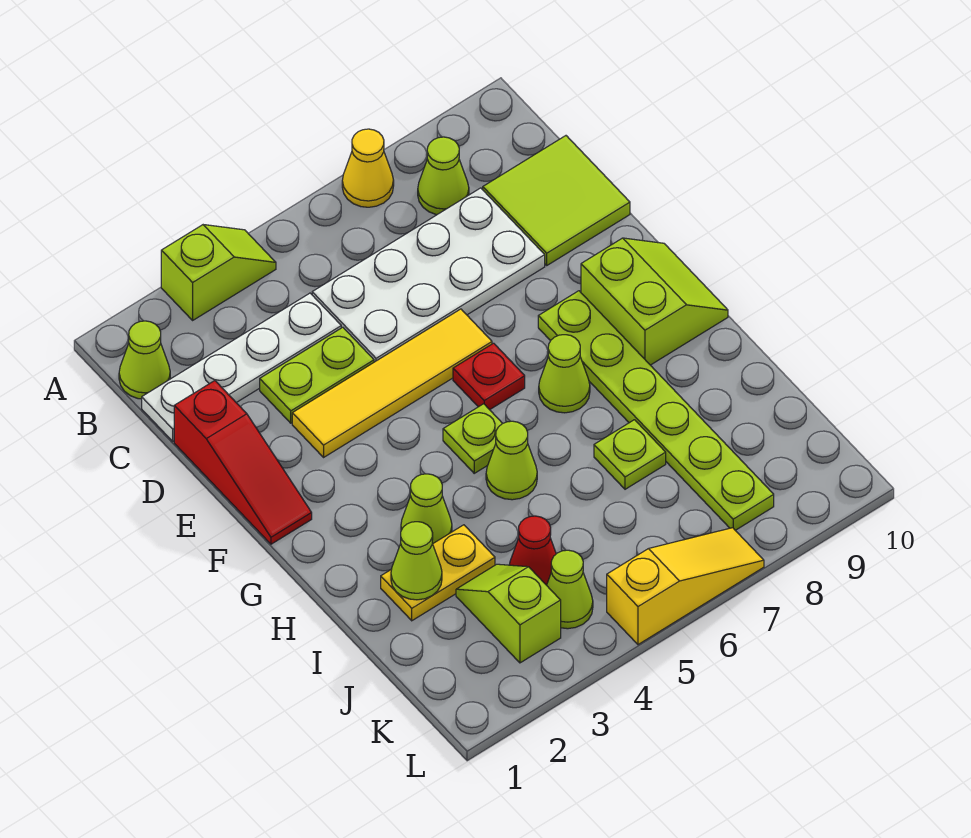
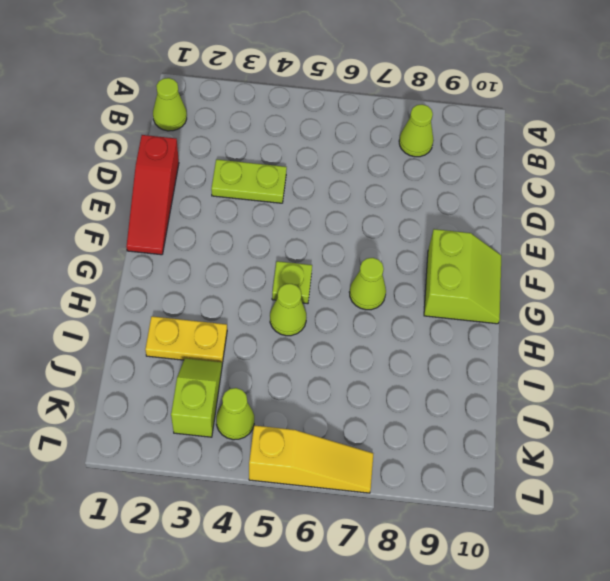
none -> lime slope A3:A4 level 1 top 3
none -> yellow cone A7 level 1
none -> white plate C1:C4 level 1

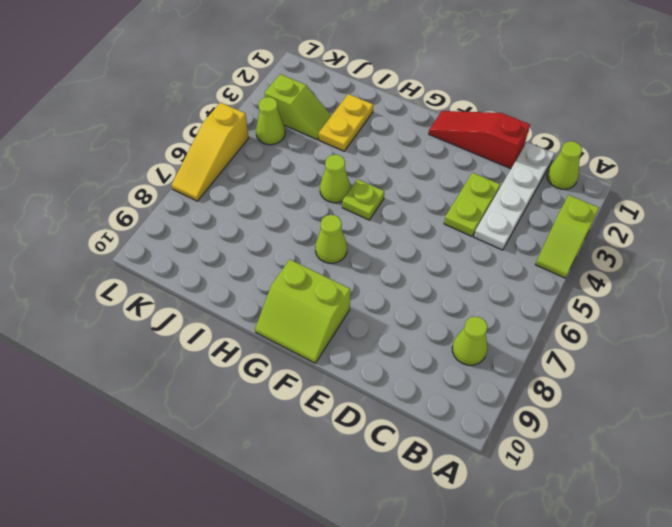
none -> yellow cone A7 level 1
none -> white plate C5:D8 level 1
none -> lime tile C9:D10 level 1

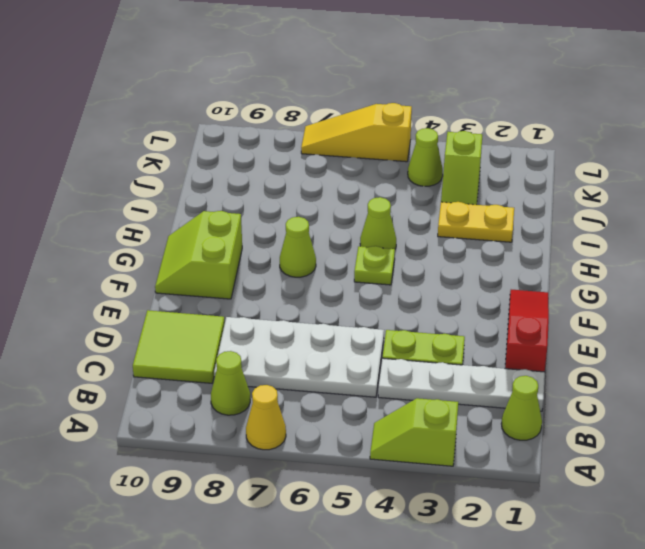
none -> yellow tile E3:E6 level 1
none -> red plate F6 level 1
none -> lime plate F8:K8 level 1

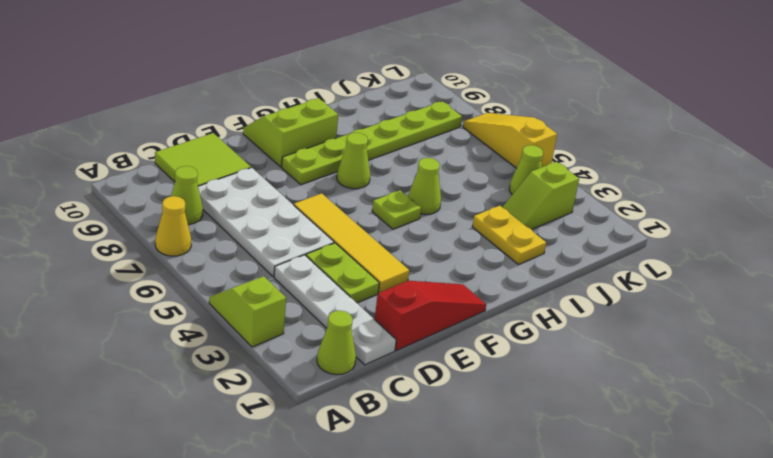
none -> red plate F6 level 1
none -> lime cone H3 level 1
none -> lime plate I7 level 1

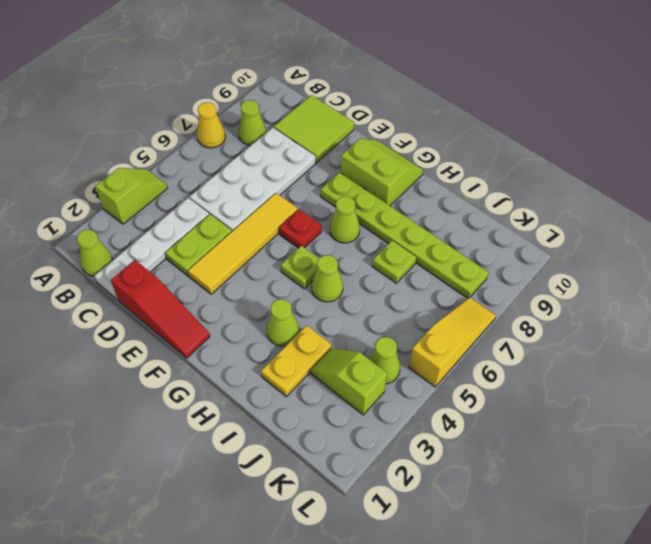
none -> red cone J4 level 1
none -> lime cone I2 level 2

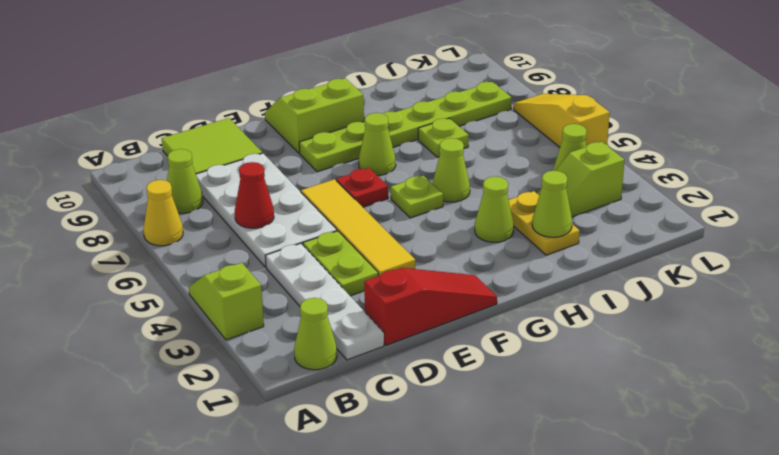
red cone C6 level 2 -> red cone J4 level 1

